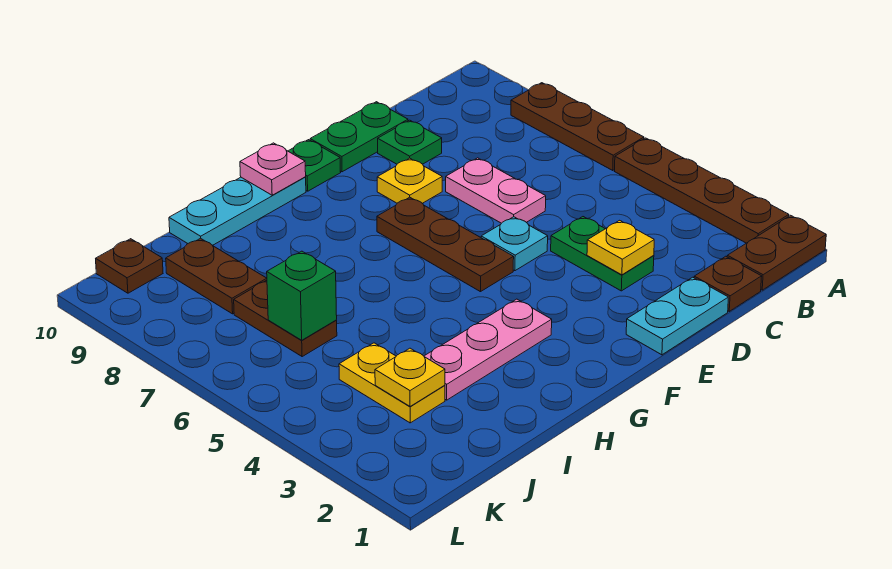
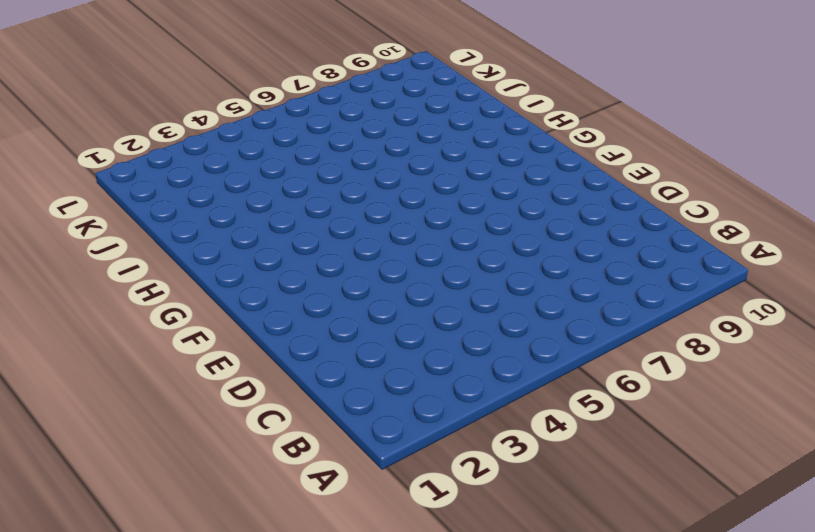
none -> brown plate A1:B1 level 1
none -> brown plate A2:A5 level 1
none -> brown plate A6:A8 level 1

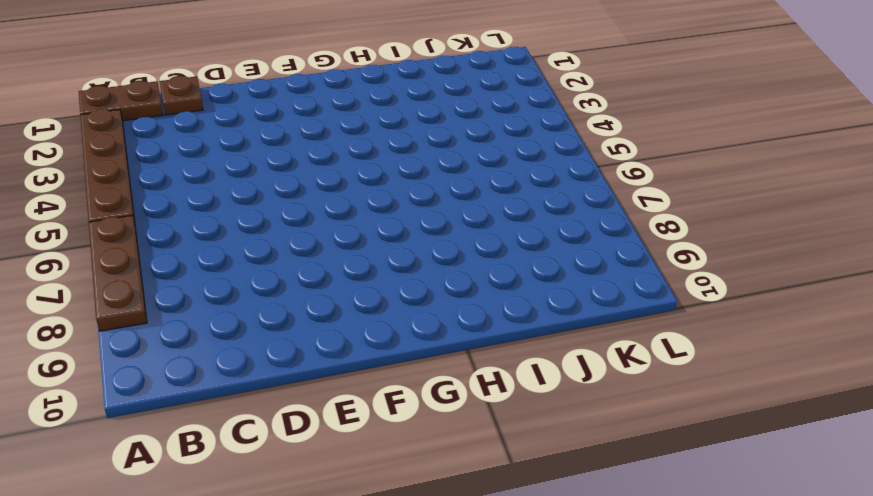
none -> cyan plate D1:E1 level 1
none -> green plate D3:D4 level 1
none -> pink plate D6:D7 level 1

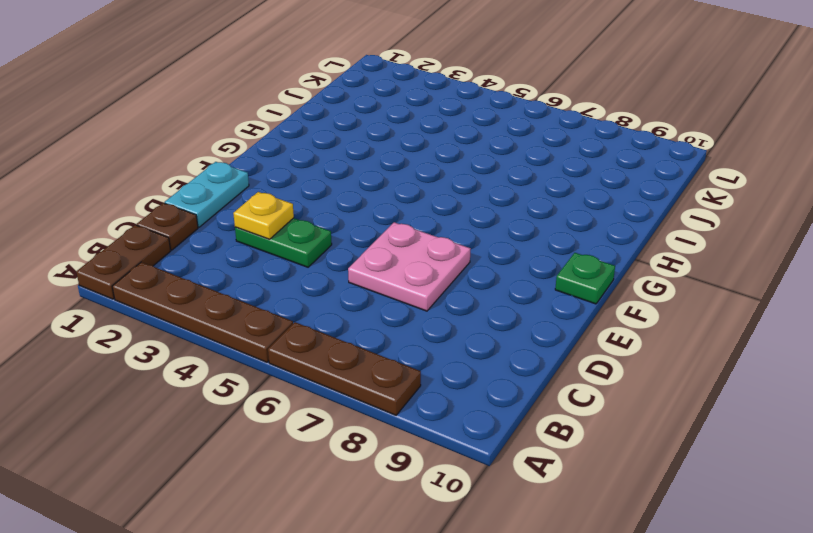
pink plate D6:E7 level 1 -> pink plate D6:D7 level 1
none -> green plate D9 level 1
none -> green plate D10:E10 level 1
none -> cyan plate E5 level 1

